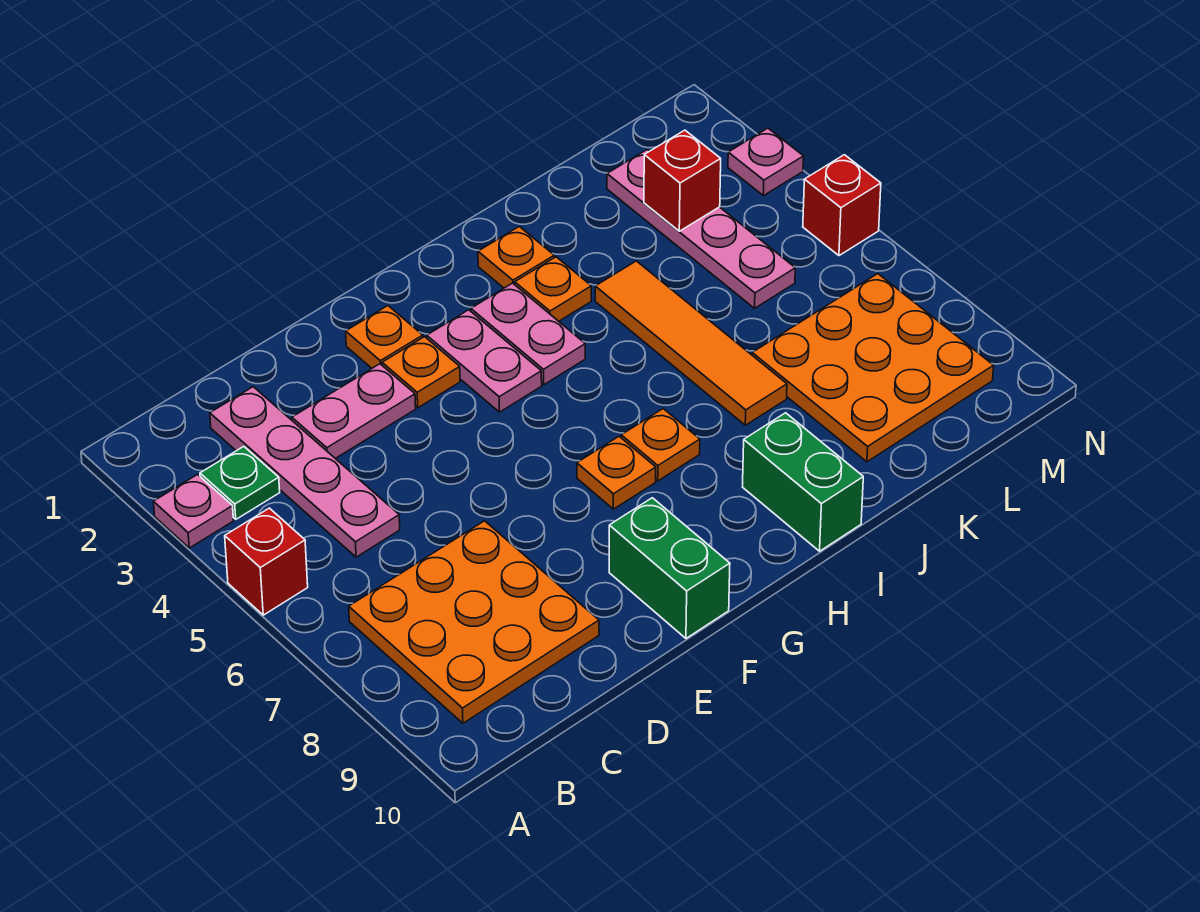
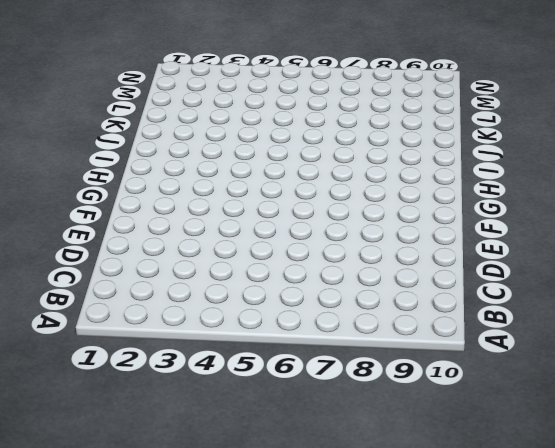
none -> pink plate A3 level 1
none -> red brick A5 level 1
none -> green plate B3 level 1

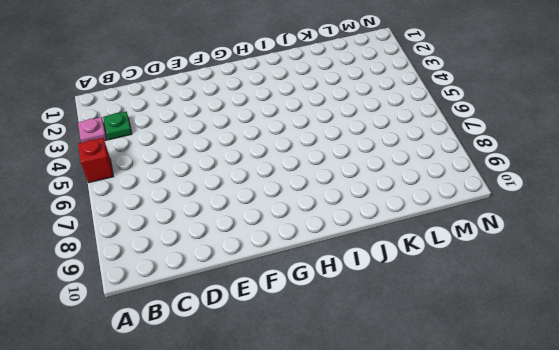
none -> orange plate B7:D9 level 1
none -> pink plate C2:C5 level 1
none -> pink plate D3:E3 level 1

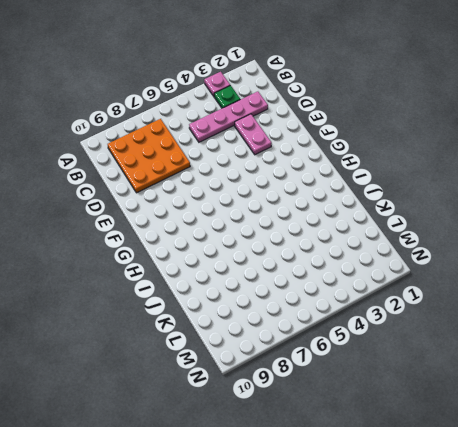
none -> red brick A5 level 1
none -> orange plate F2 level 1
none -> orange plate F3 level 1

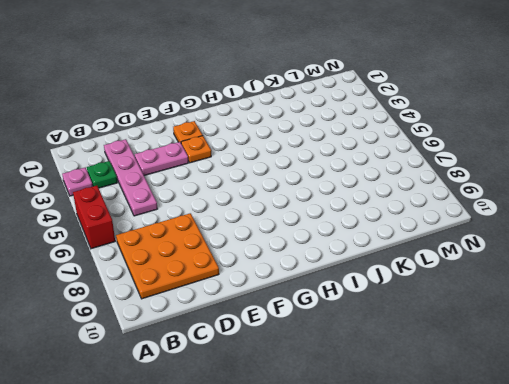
red brick A5:A6 level 1 -> red brick A5 level 1
none -> green brick F9:F10 level 1
none -> pink plate G3:G4 level 1
none -> orange plate G7 level 1

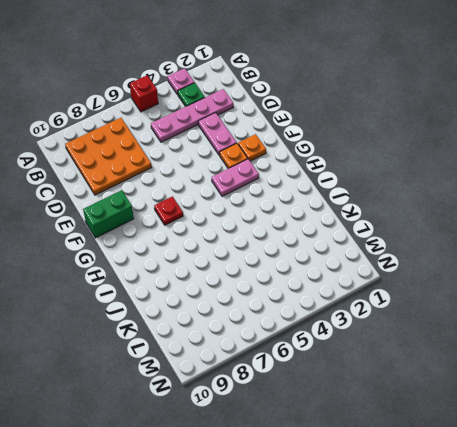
red plate G7 level 1 -> orange plate G7 level 1
none -> pink plate H3:H4 level 1
none -> orange plate H7 level 1
none -> orange plate I2 level 1

